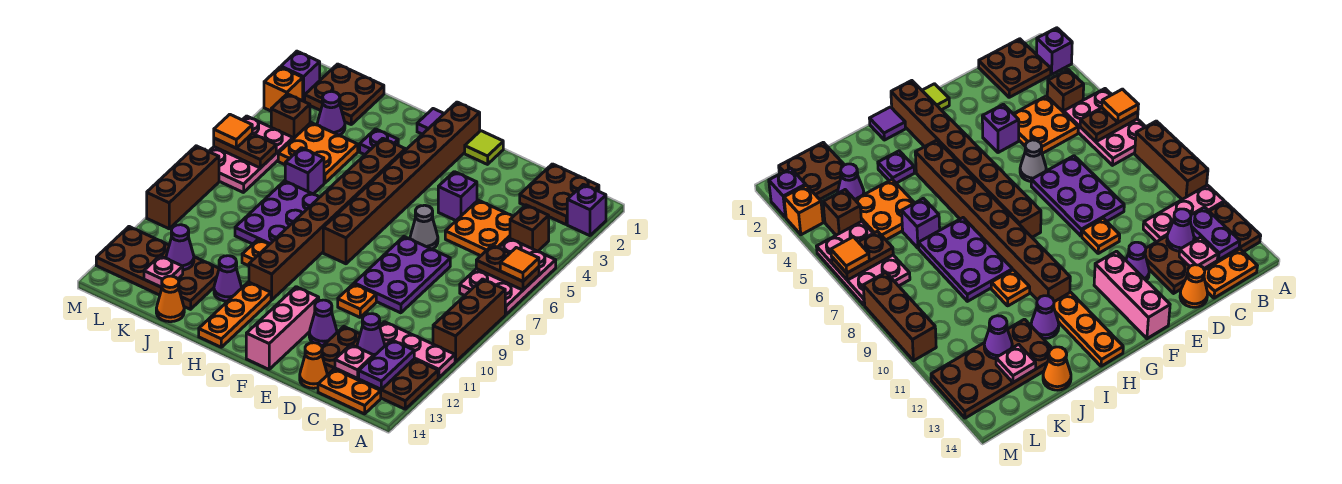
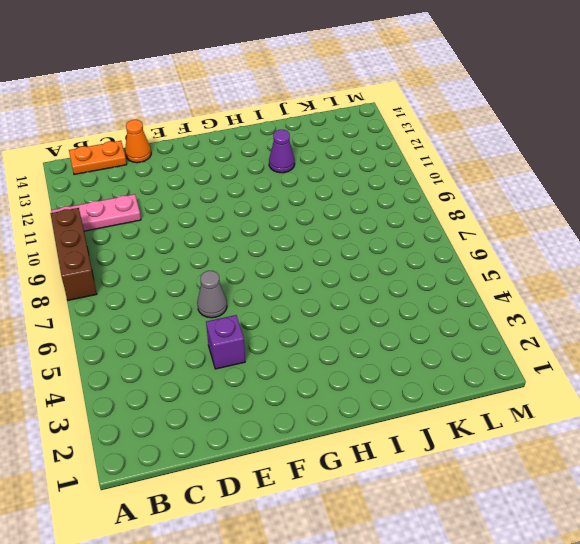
none -> purple brick A2 level 1
none -> pink plate A5:B7 level 1
none -> brown plate A12:D13 level 1
none -> brown plate B1:C2 level 1

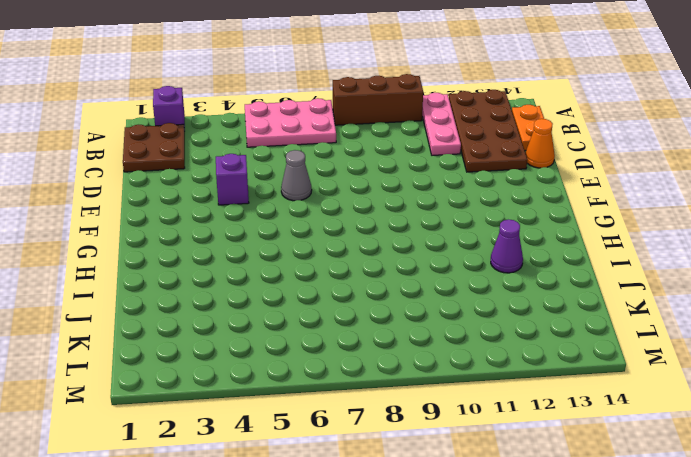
none -> brown brick B4 level 1
none -> orange plate C4:D5 level 1
none -> purple plate D7:E9 level 1
none -> orange plate E10 level 1

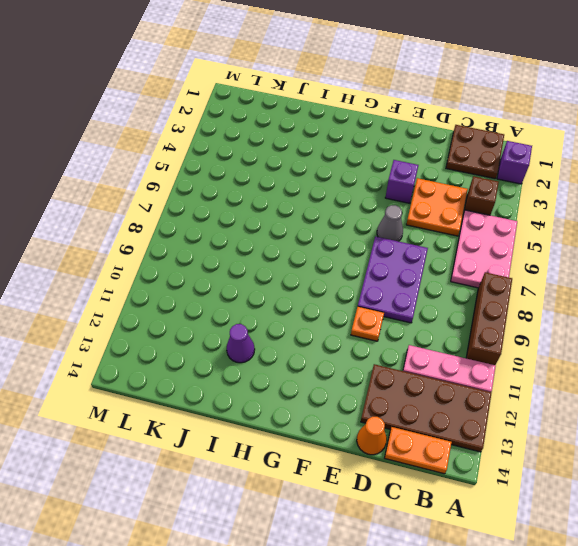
none -> purple cone E12 level 1
none -> lime tile F1 level 1
none -> pink brick F12:F14 level 1
none -> brown brick G1:G8 level 1

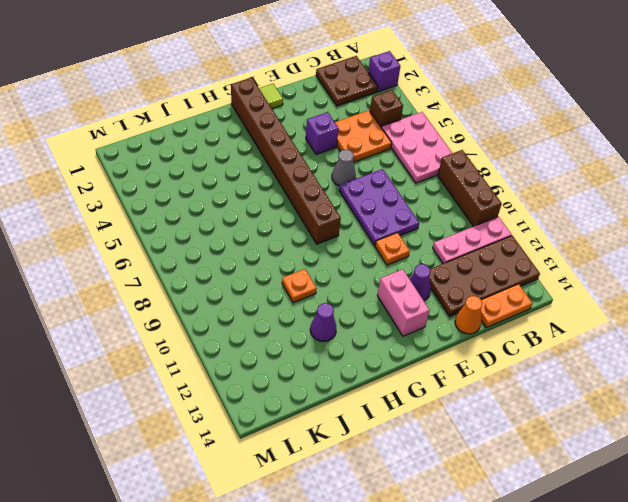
pink brick F12:F13 level 1 -> pink brick F12:F14 level 1
none -> purple tile H1 level 1
none -> brown brick H4:H11 level 1
none -> orange plate H12:H14 level 1
none -> purple plate I3 level 1

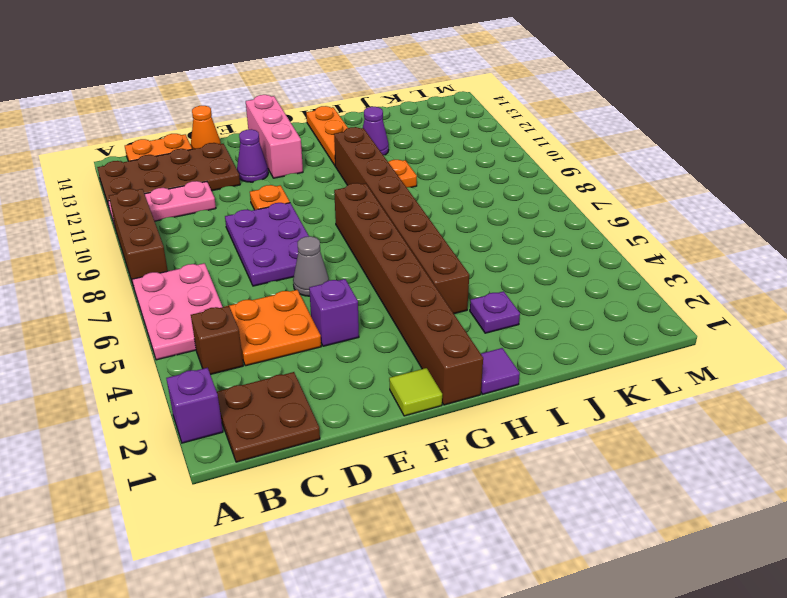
none -> purple plate I7:J9 level 1
none -> orange plate J4:K5 level 1
none -> purple brick J6 level 1
none -> brown plate J12:M13 level 1

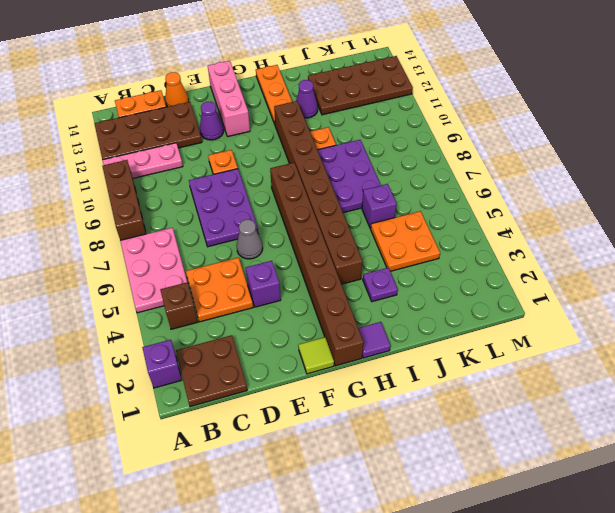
none -> orange cone J14 level 1
none -> brown plate K1:L2 level 1
none -> purple cone K3 level 1
none -> brown brick L4 level 1

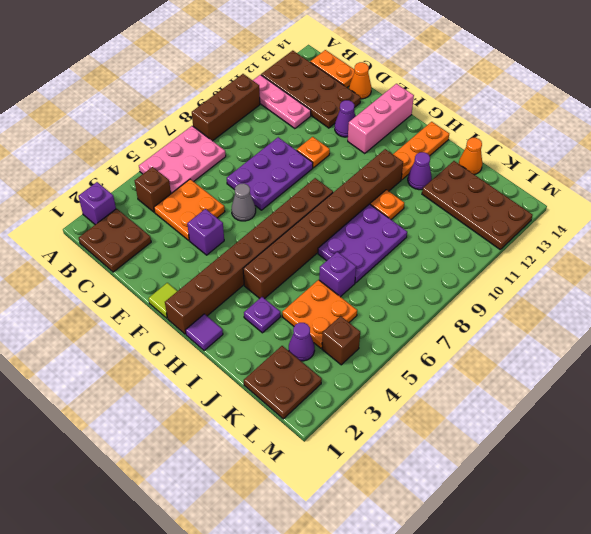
none -> pink plate L5:M7 level 1
none -> purple brick M2 level 1
none -> orange brick M3 level 1
none -> brown brick M8:M10 level 1

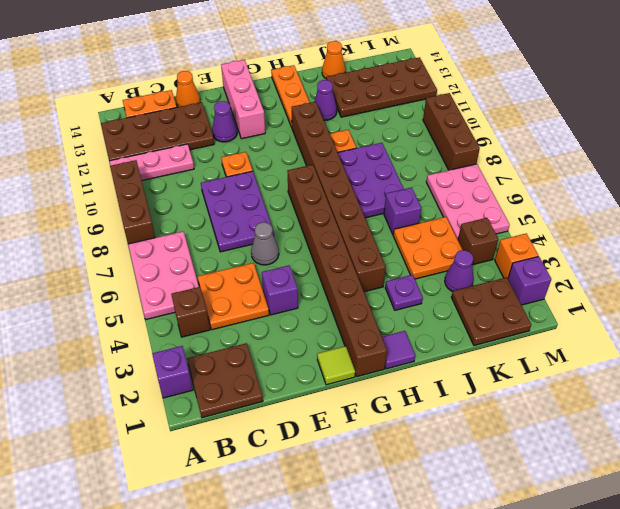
none -> brown plate A6:B6 level 2
none -> purple plate B12:B13 level 2
none -> purple cone C12 level 2
none -> pink plate C13 level 2

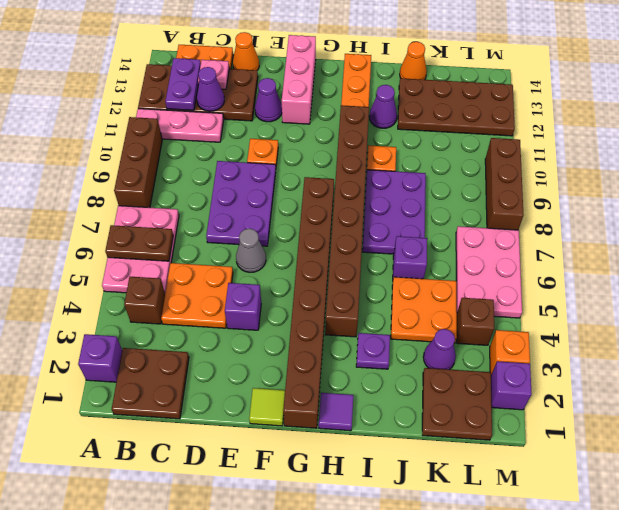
none -> purple cone K12 level 2
none -> pink plate K13 level 2
none -> brown plate L6:M6 level 2
none -> orange tile A6 level 3

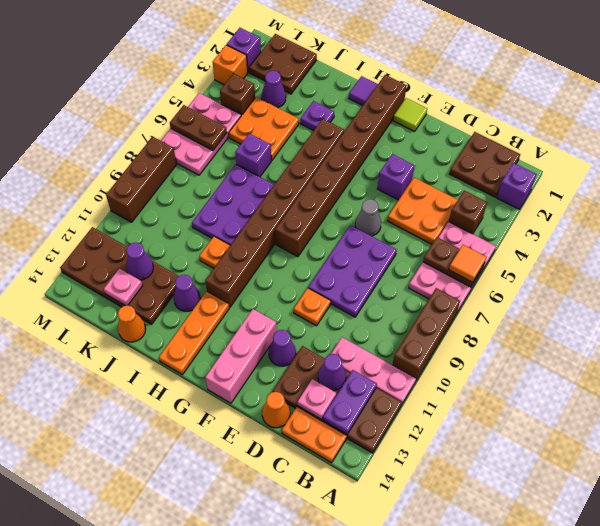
none -> orange tile M6 level 3

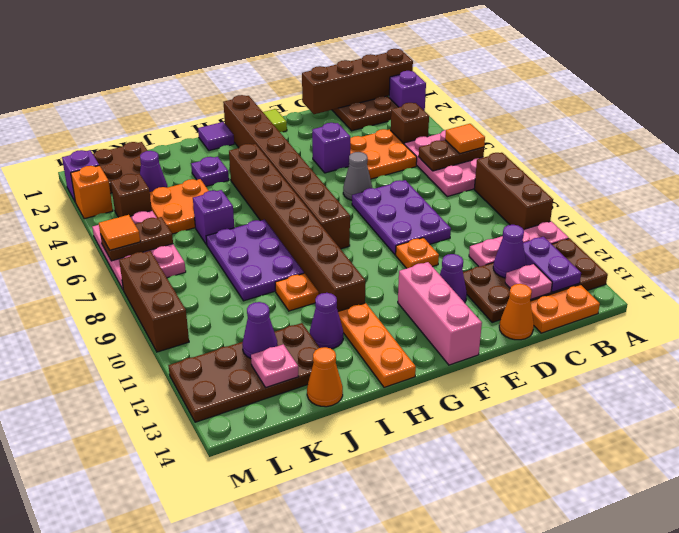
brown brick A1:D1 level 2 -> none

